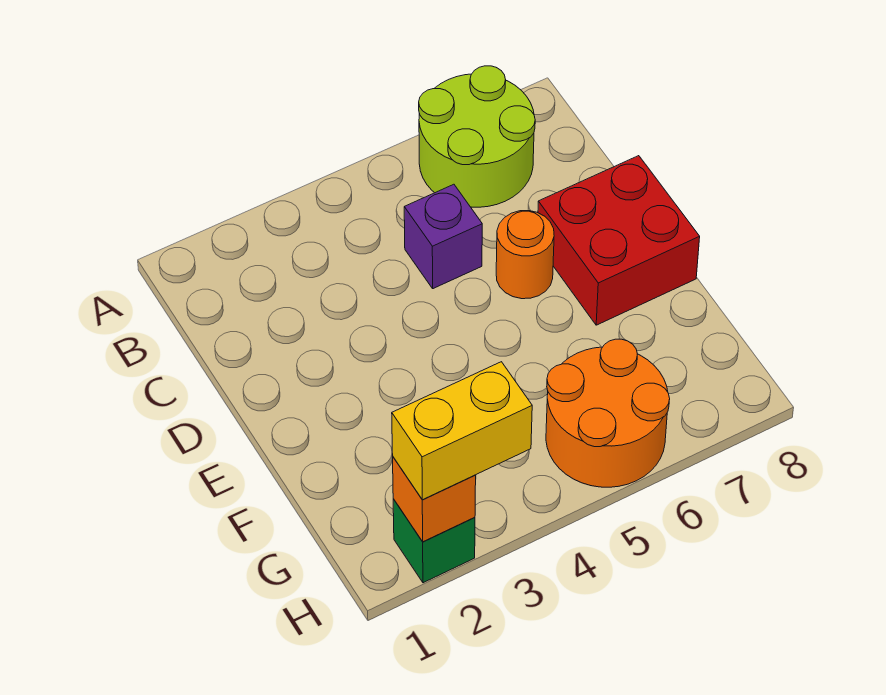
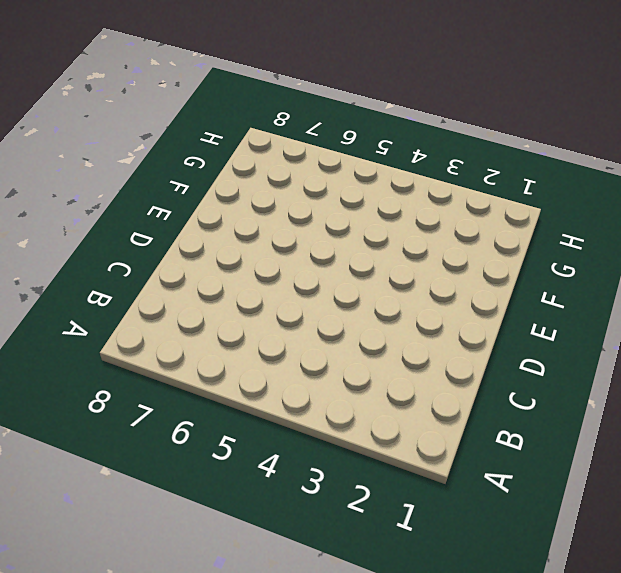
none -> lime round brick A6:B7 level 1
none -> purple brick C5 level 1

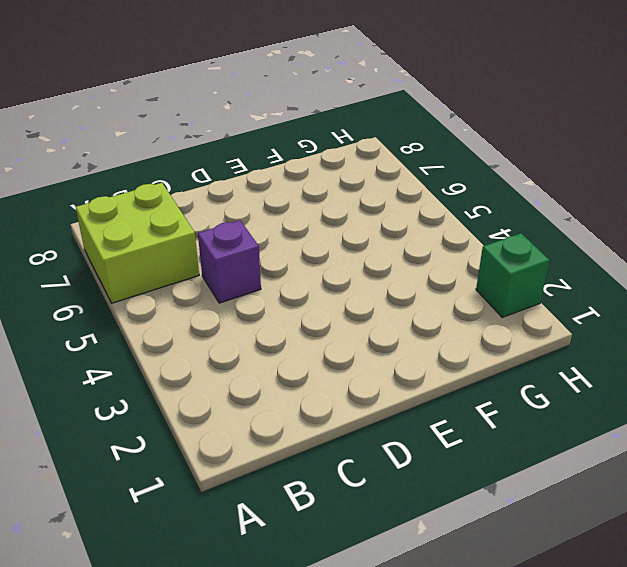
lime brick A6:B7 level 1 -> lime round brick A6:B7 level 1
none -> orange round brick D6 level 1
none -> red brick D7:E8 level 1

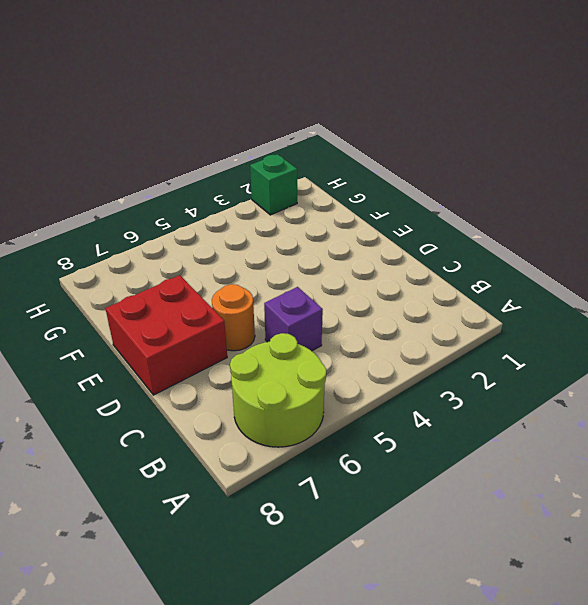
none -> orange round brick G5:H6 level 1
none -> orange brick H2 level 2

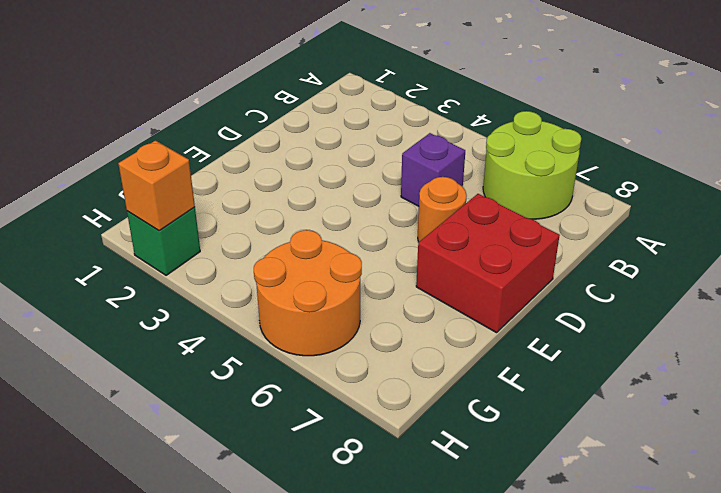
none -> yellow brick H2:H3 level 3

